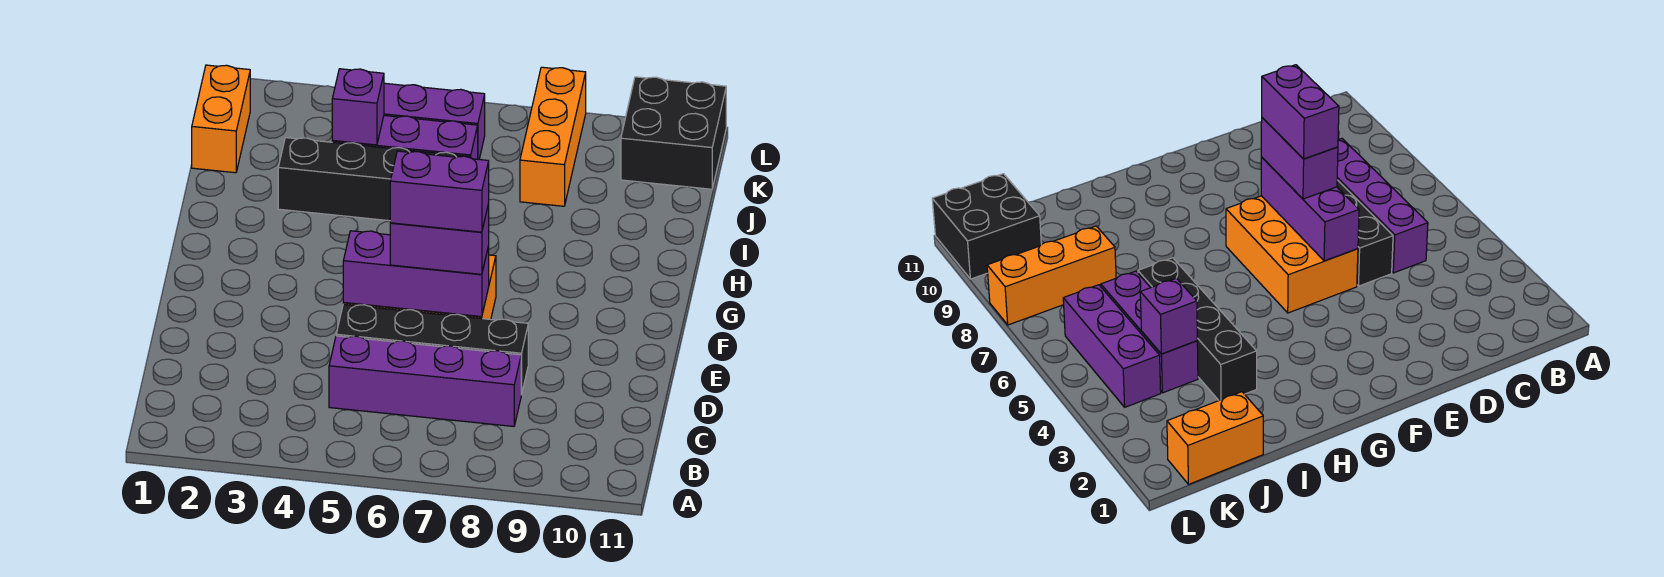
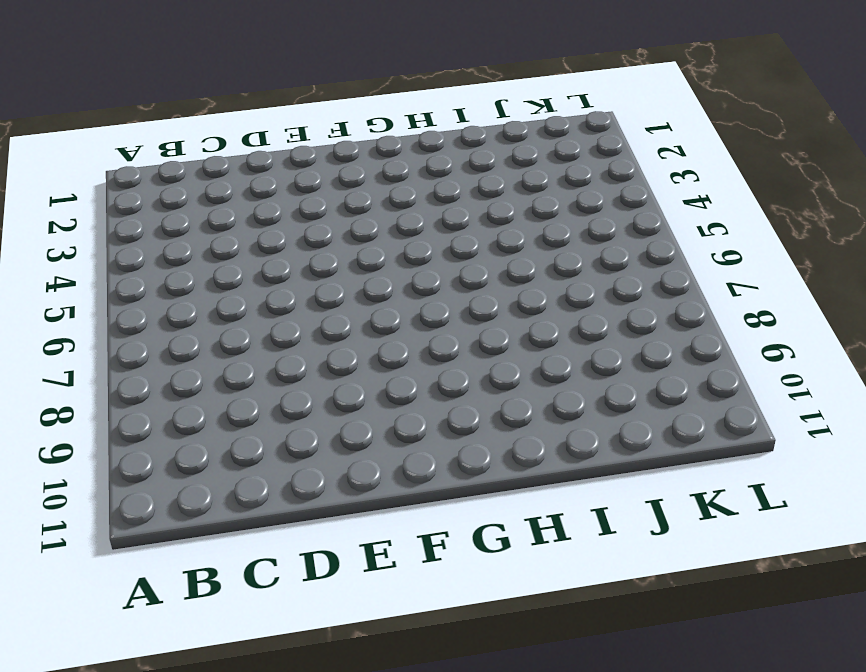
none -> purple brick C5:C8 level 1
none -> black brick D5:D8 level 1
none -> orange brick E5:F7 level 1

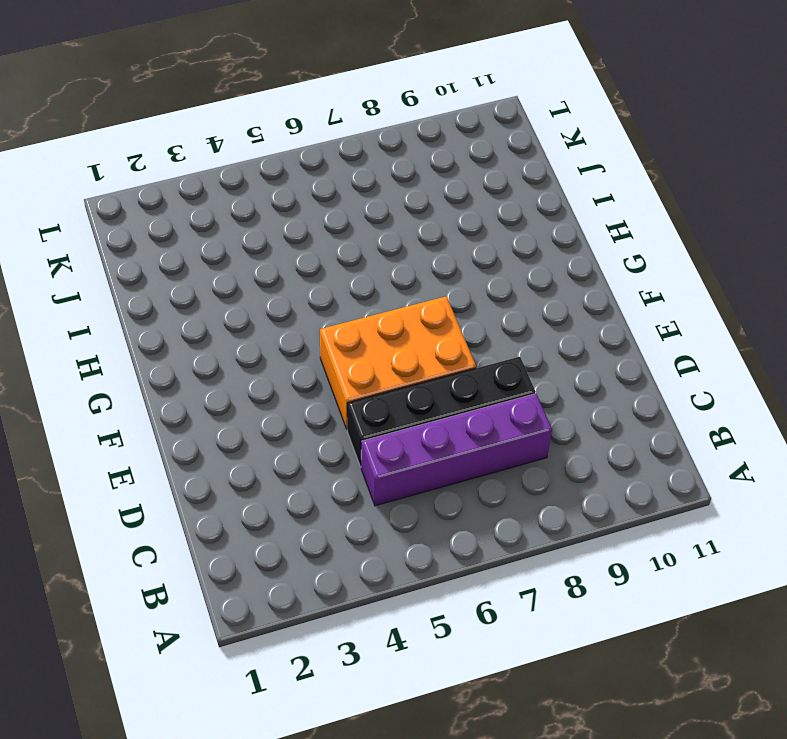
none -> black brick I3:I6 level 1
none -> orange brick J1:K1 level 1
none -> purple brick J4:J6 level 1

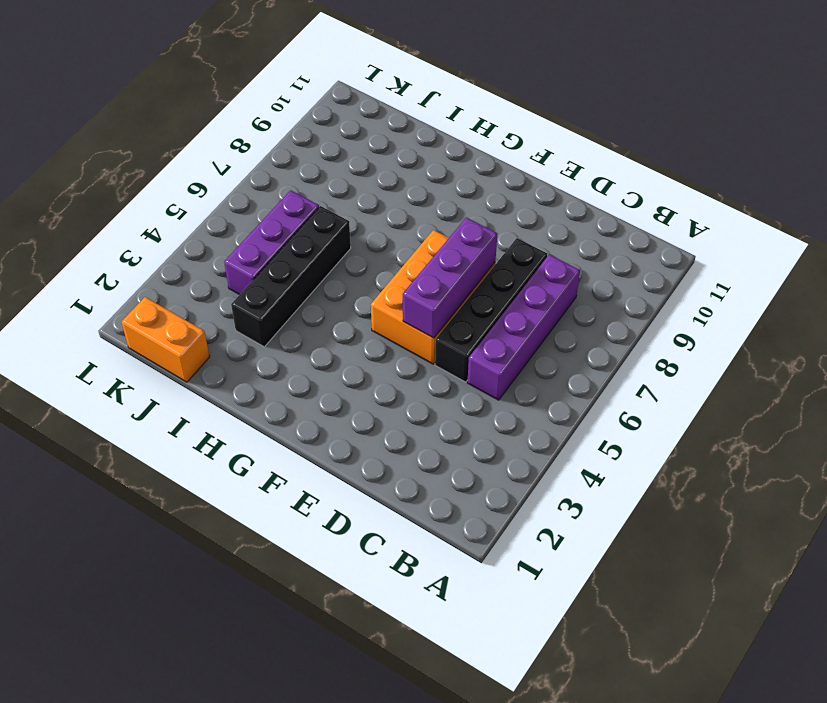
none -> orange brick J8:L8 level 1
none -> purple brick K4:K6 level 1
none -> black brick K10:L11 level 1

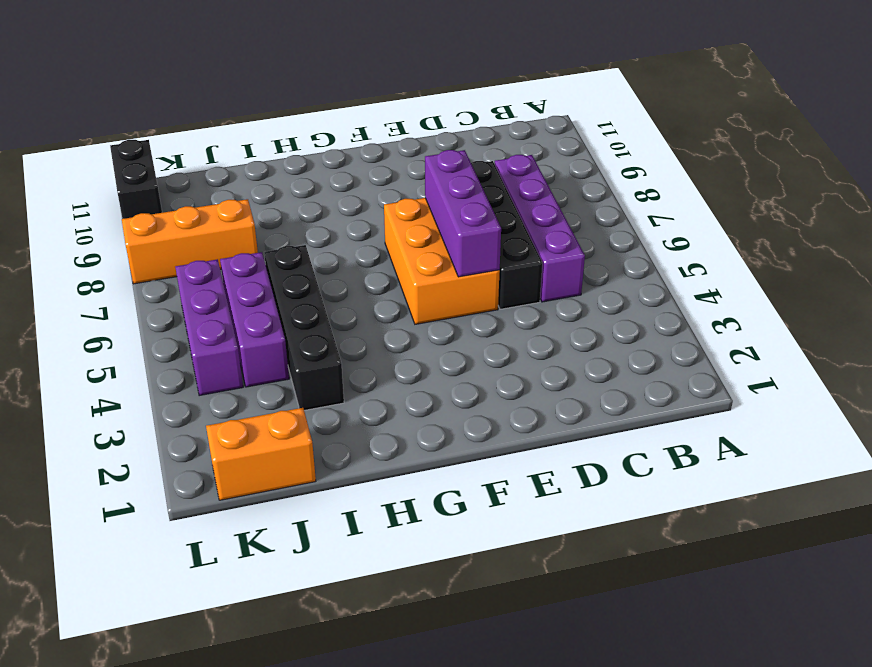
black brick L10:L11 level 1 -> black brick K10:L11 level 1
none -> purple brick J4 level 2
none -> purple brick E6:E7 level 3
none -> purple brick E6:E7 level 4

